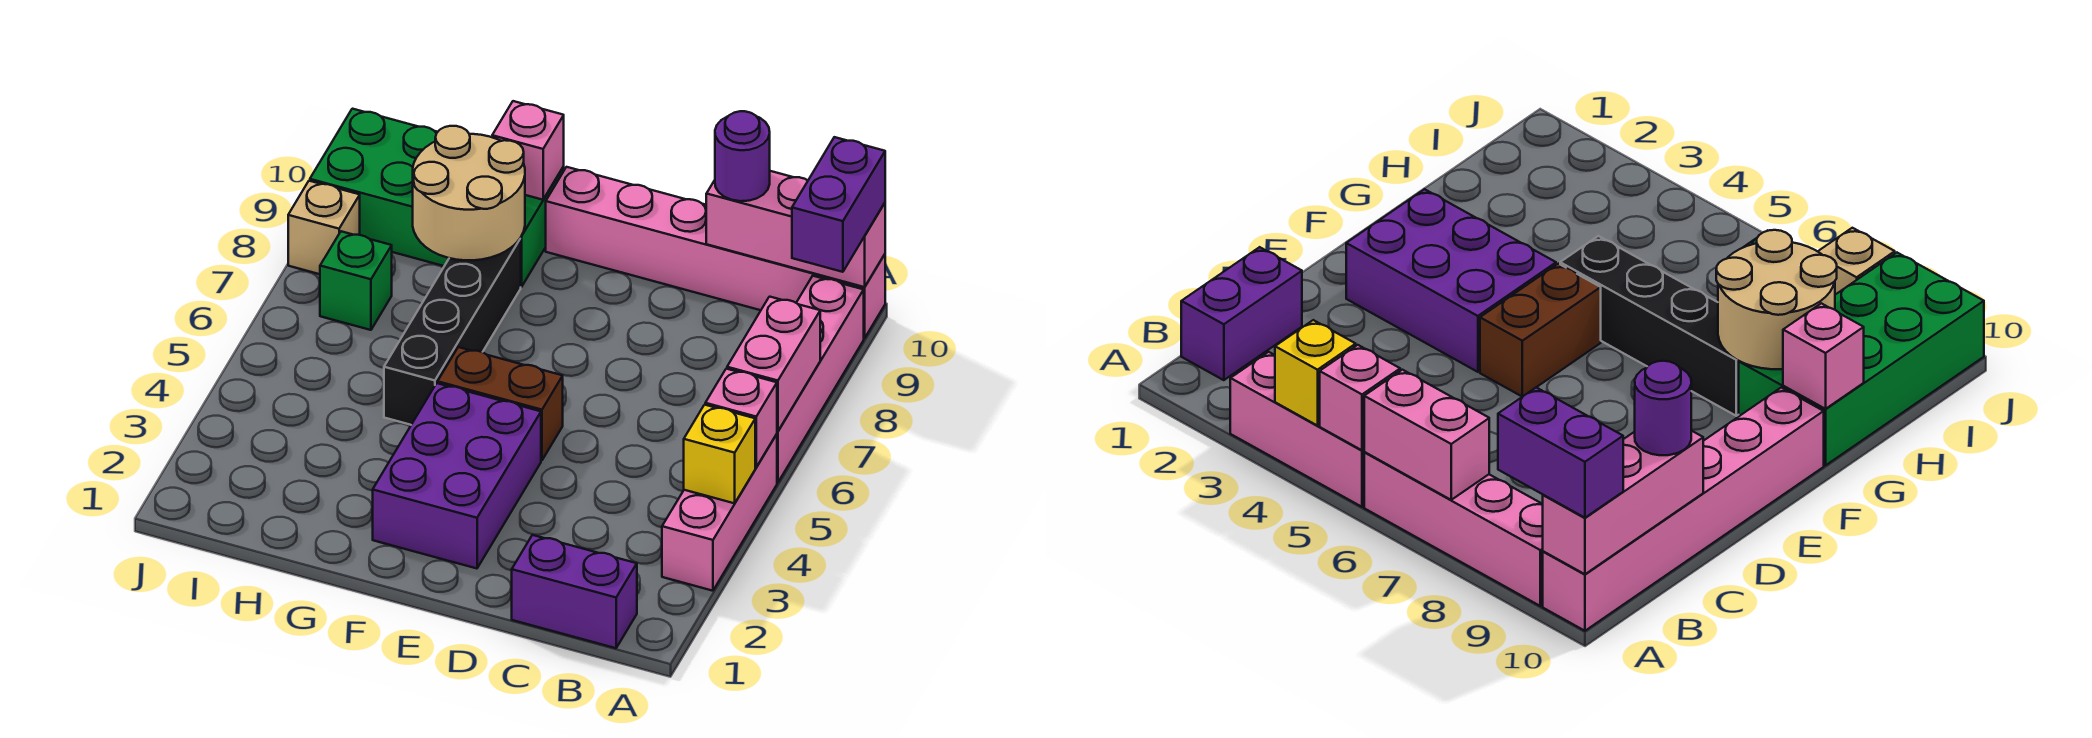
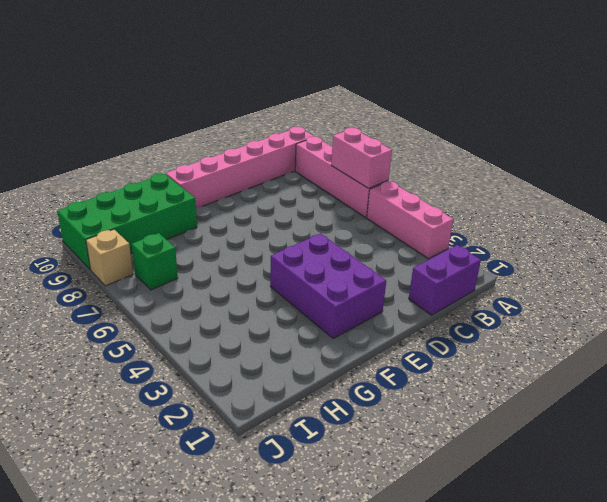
none -> brown brick E5:F5 level 1
none -> black brick G5:G8 level 1
none -> yellow brick A4 level 2

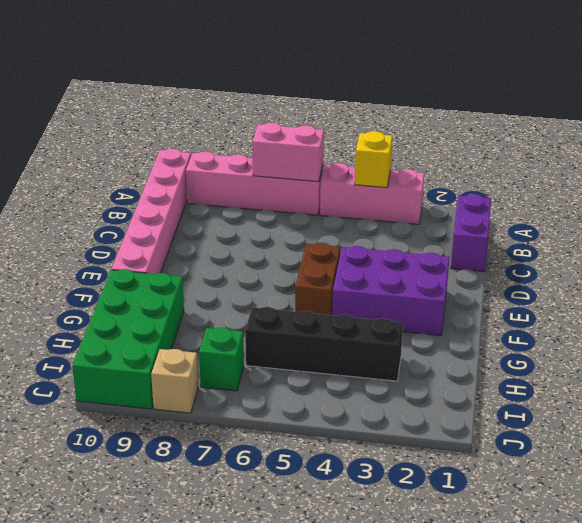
black brick H3:H6 level 1 -> black brick G5:G8 level 1
none -> pink brick A5 level 2
none -> pink brick A10:C10 level 2
none -> tan round brick G8:H9 level 2

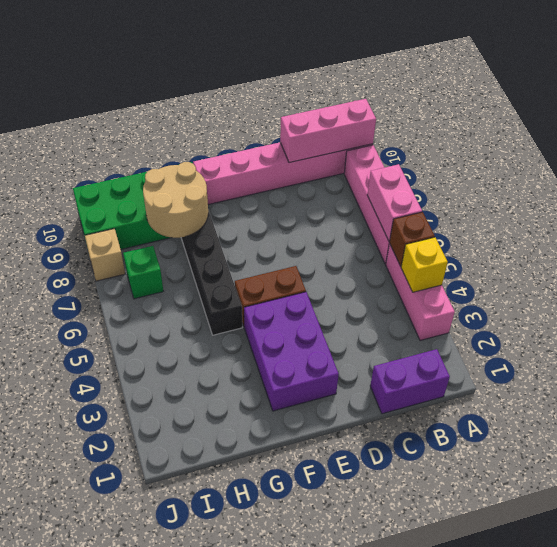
brown brick A5 level 2 -> pink brick A5 level 2
none -> pink brick G10 level 2
none -> purple brick A9:A10 level 3
none -> purple round brick C10 level 3

